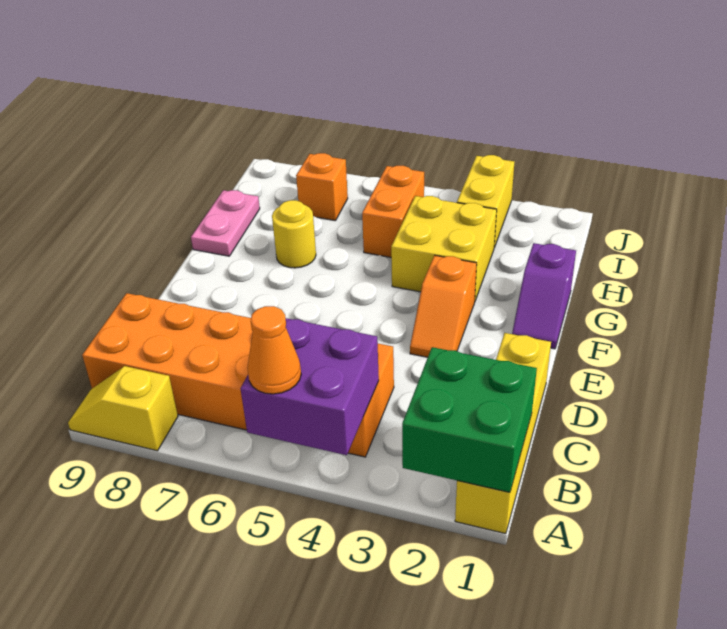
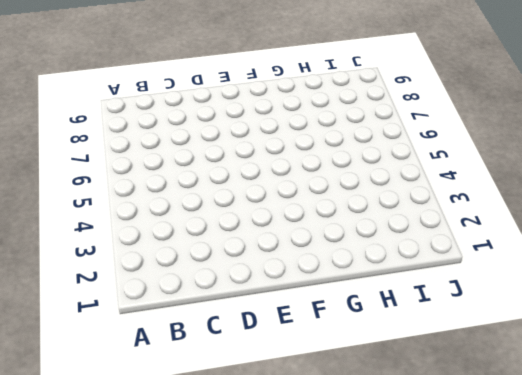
none -> yellow brick A1:D1 level 1
none -> yellow slope A8:A9 level 1 top 8
none -> orange brick B4:C9 level 1

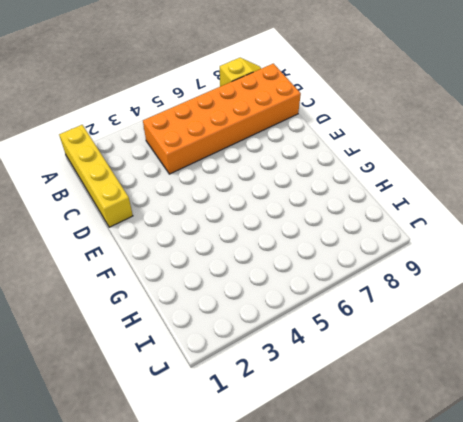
none -> orange slope E3:F3 level 1 top F
none -> purple slope F1:G1 level 1 top G
none -> yellow brick G3:H4 level 1

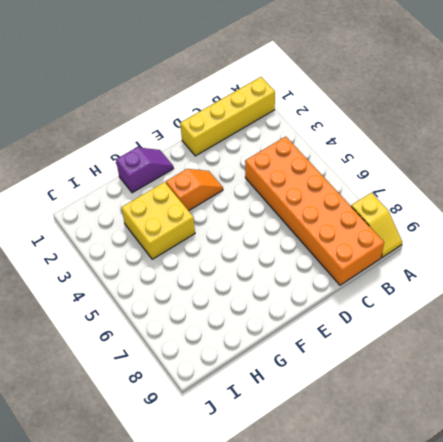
none -> yellow round brick G7 level 1
none -> pink plate G9:H9 level 1
none -> orange brick H5:I5 level 1

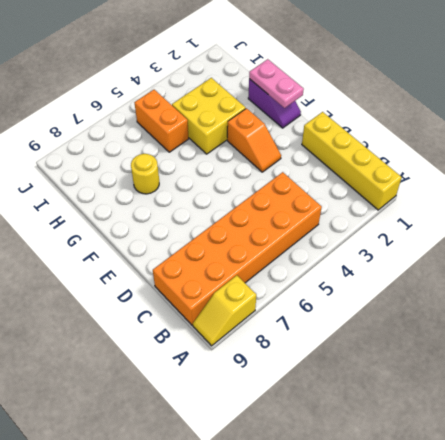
pink plate F1:G1 level 2 -> pink plate G9:H9 level 1
none -> yellow brick I3:J3 level 1
none -> orange brick I7 level 1
none -> green brick A1:B2 level 2

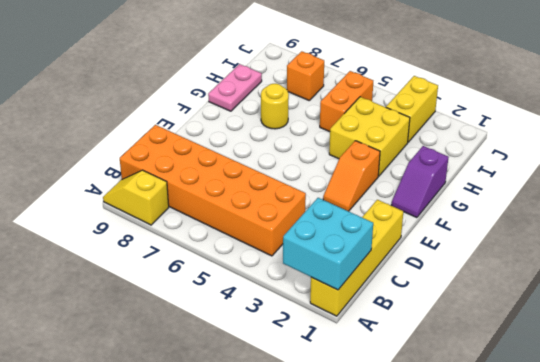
cyan brick A1:B2 level 2 -> green brick A1:B2 level 2
none -> purple brick A4:B5 level 2
none -> orange cone A5 level 3

